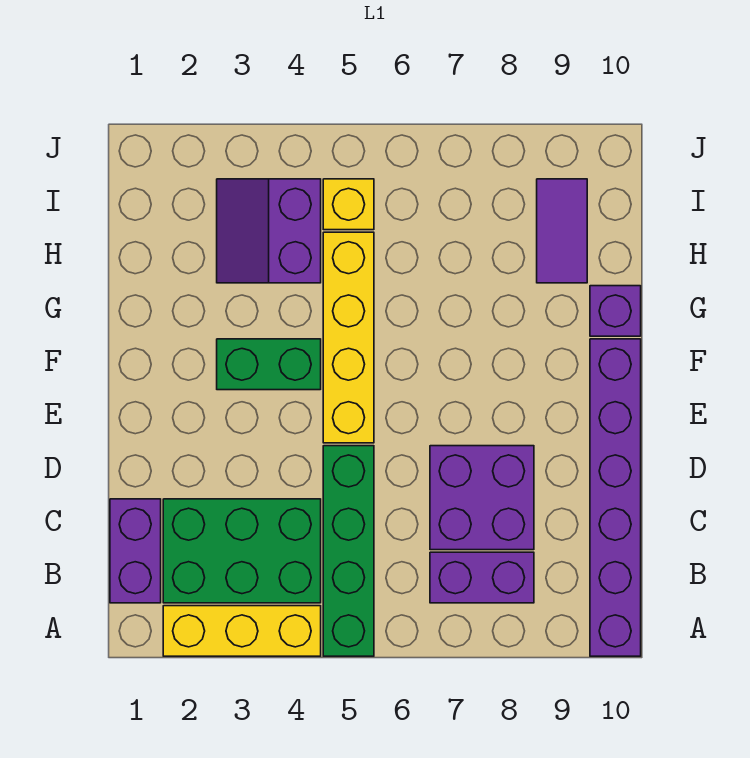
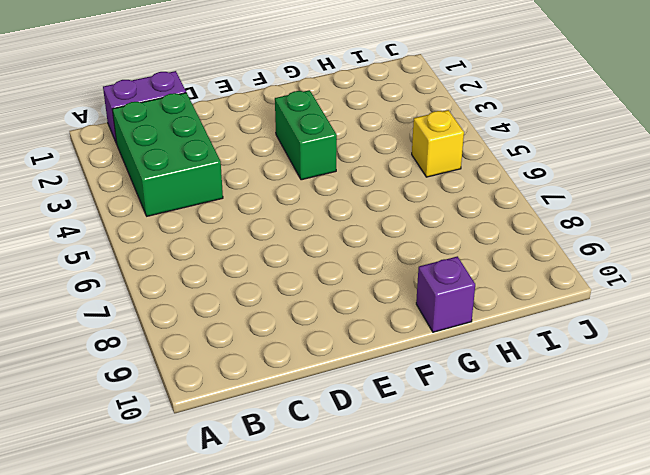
none -> yellow brick A2:A4 level 1
none -> green brick A5:D5 level 1
none -> purple brick A10:F10 level 1

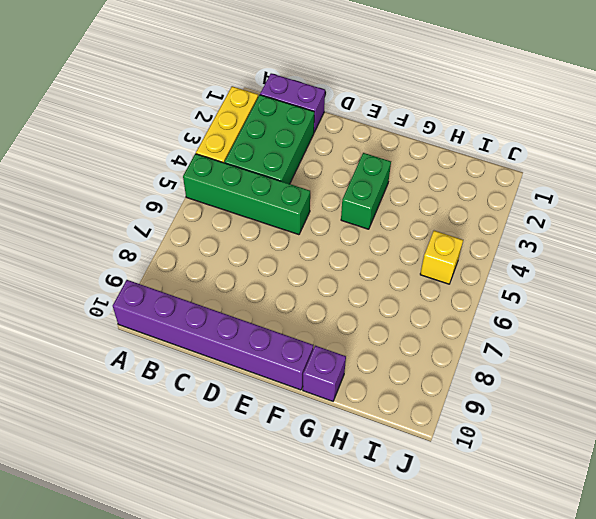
none -> purple brick B7:B8 level 1
none -> purple brick C7:D8 level 1
none -> yellow brick E5:H5 level 1

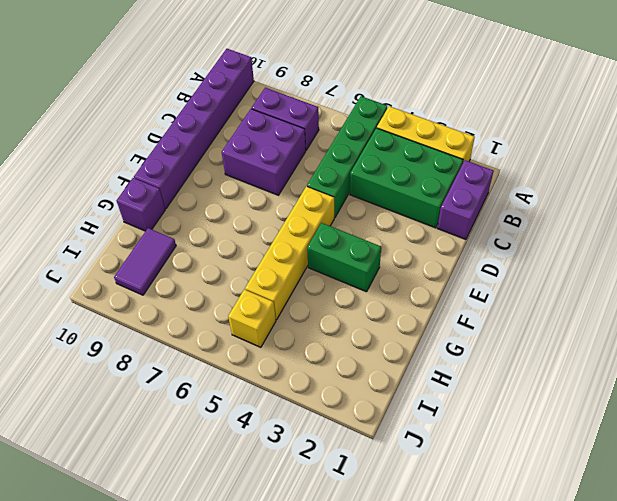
none -> purple slope H3:I4 level 1 top 4

